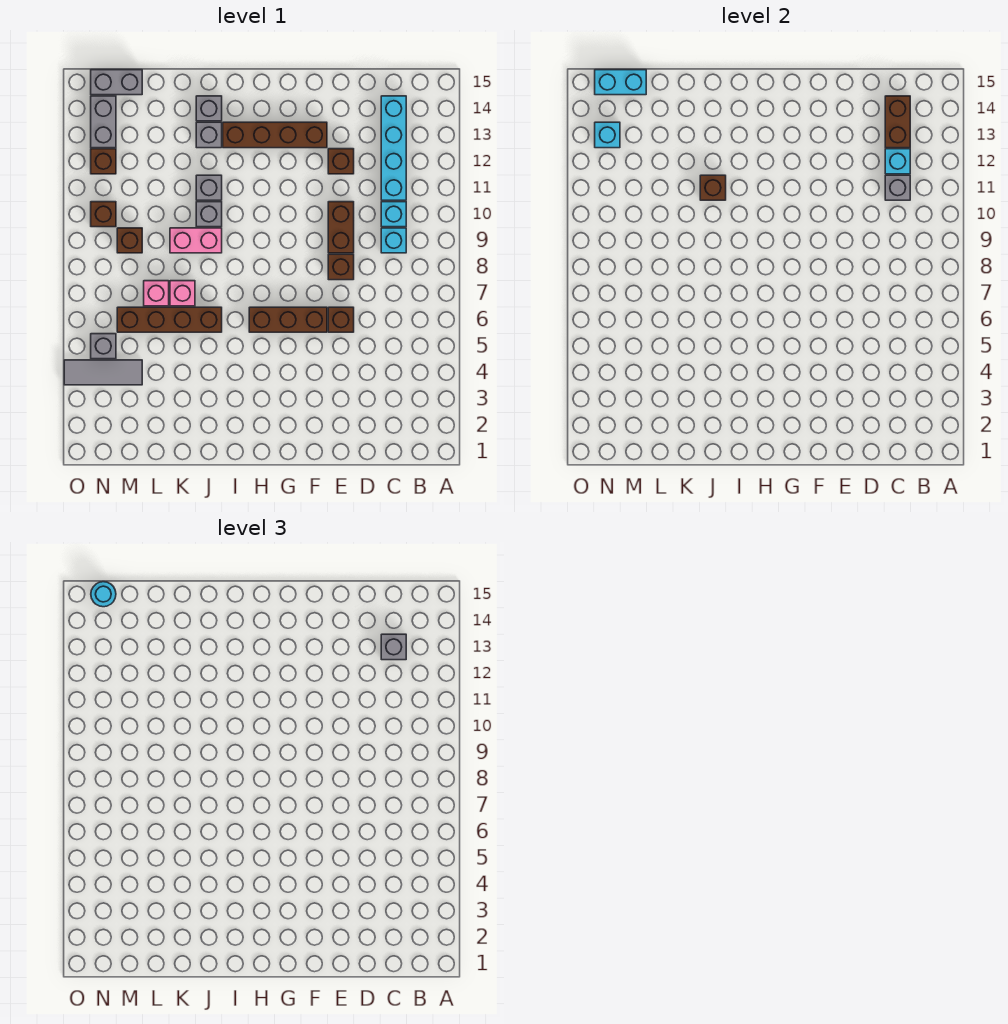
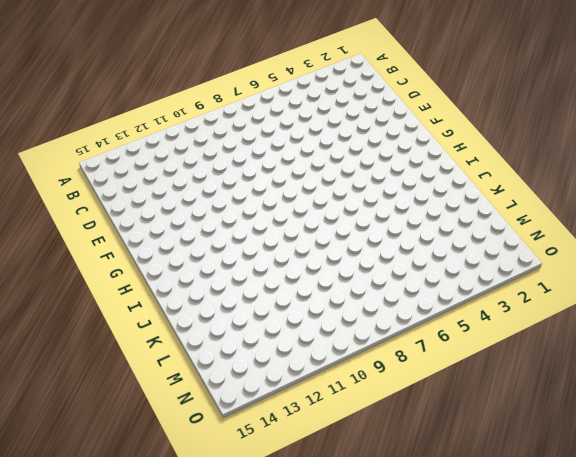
none -> cyan brick C9 level 1
none -> cyan brick C10 level 1
none -> cyan brick C11:C14 level 1
none -> brown brick E6 level 1

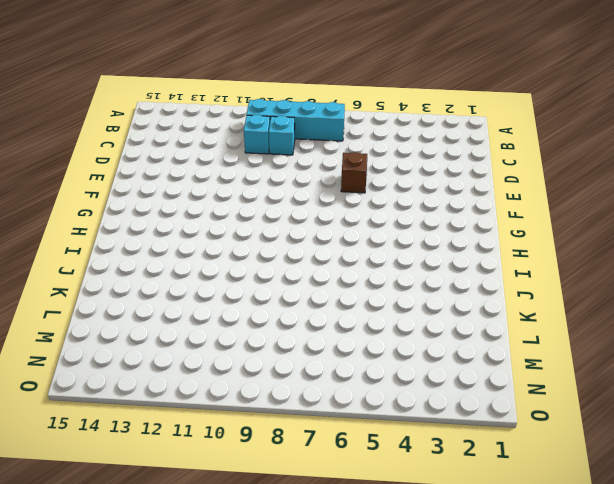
cyan brick B7:B10 level 1 -> cyan brick C11:C14 level 1
none -> brown brick E8 level 1
none -> brown brick E9:E10 level 1
none -> brown brick E12 level 1
none -> brown brick F6:H6 level 1

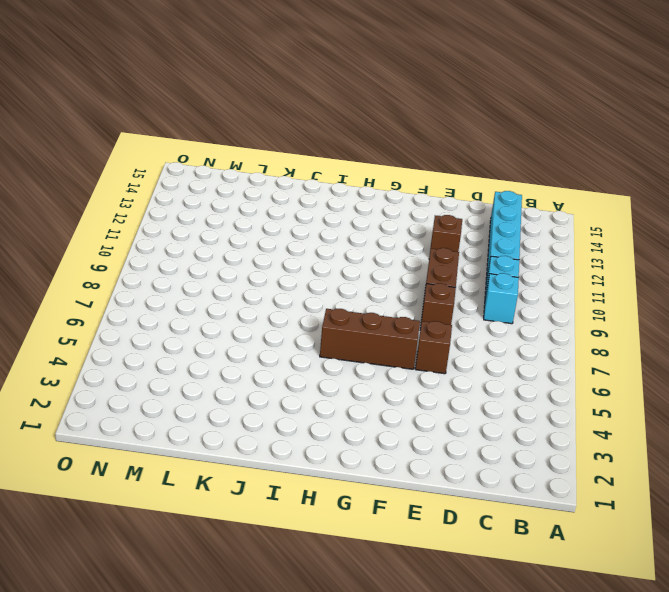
none -> brown brick F13:I13 level 1
none -> brown brick J6:M6 level 1
none -> pink brick J9:K9 level 1
none -> grey brick J10 level 1

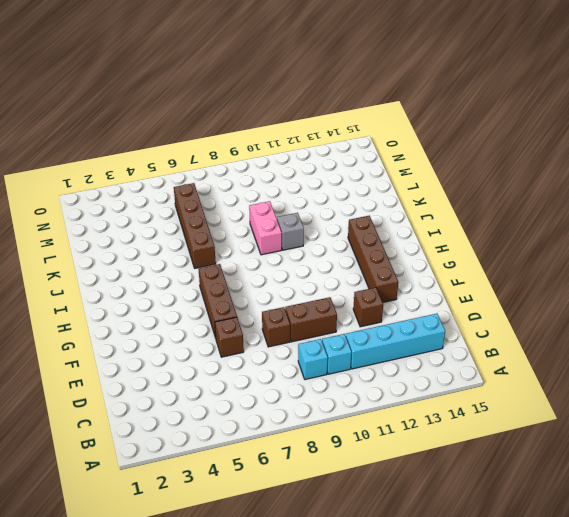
none -> grey brick J11 level 1
none -> grey brick J13 level 1
none -> grey brick J14 level 1
none -> pink brick K7 level 1

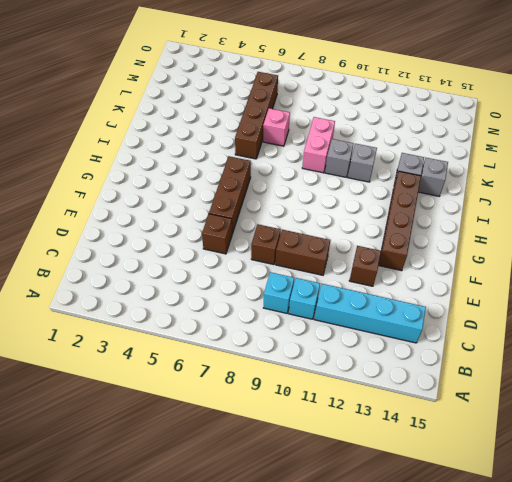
none -> pink brick L7 level 1
none -> grey tile M4:O4 level 1
none -> brown brick M9 level 1
none -> grey brick M15:N15 level 1

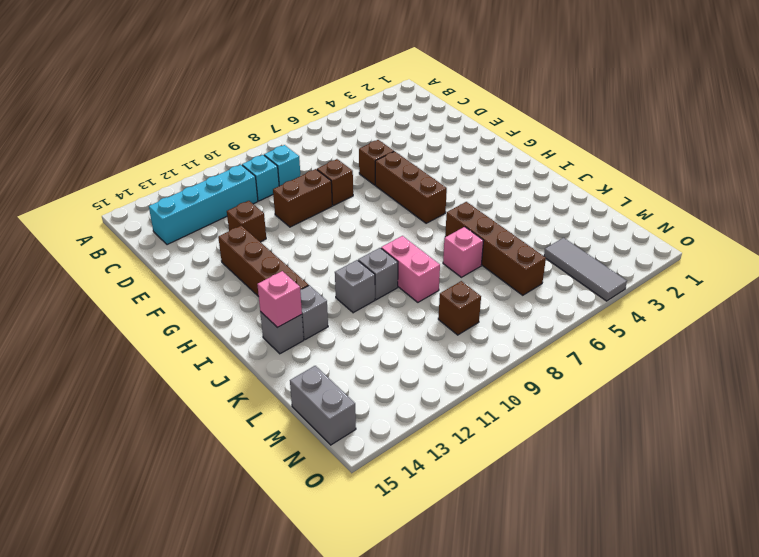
pink brick J14 level 2 -> pink brick L7 level 1
none -> grey brick N5 level 1
none -> brown brick N10 level 1
none -> brown brick N12 level 1
none -> grey brick N13:N14 level 1

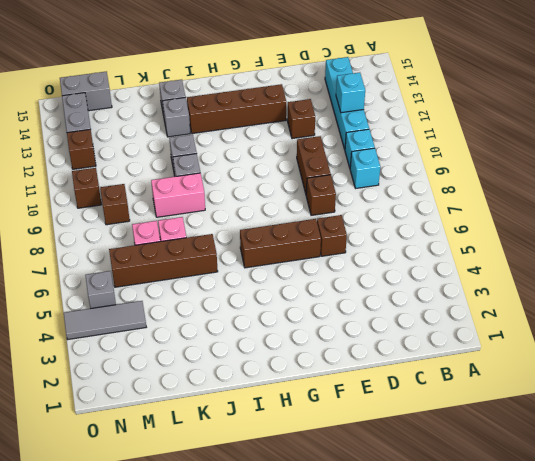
none -> grey brick C11 level 2
none -> brown brick C13:C14 level 2
none -> brown brick J11 level 2
none -> cyan brick M15:N15 level 2

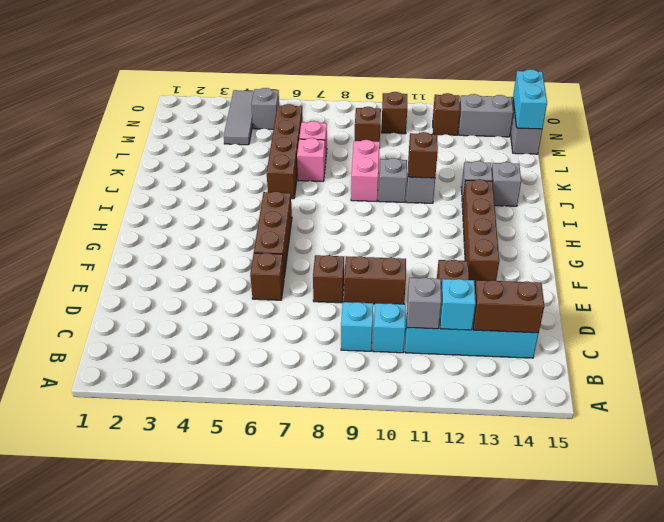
none -> cyan brick N13 level 2
none -> grey brick C13 level 3
none -> cyan round brick N15 level 3

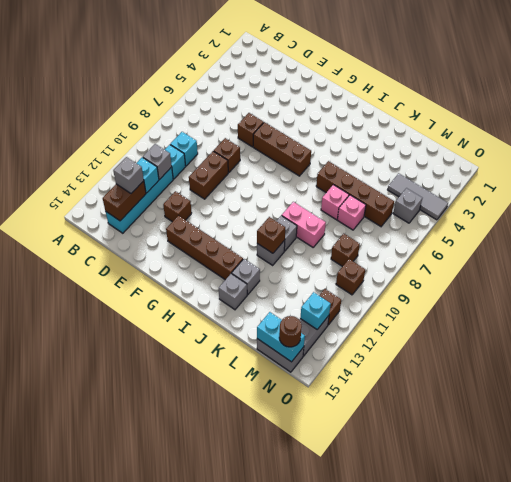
brown round brick N15 level 3 -> cyan round brick N15 level 3

